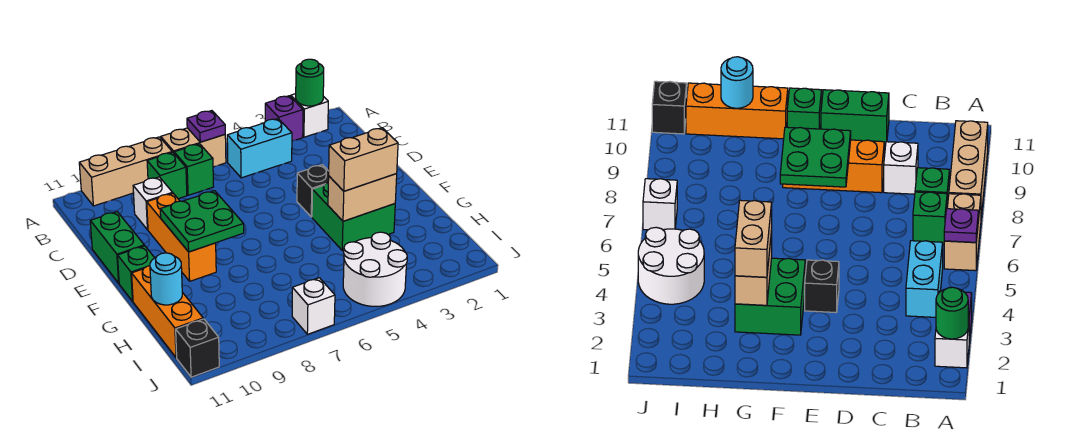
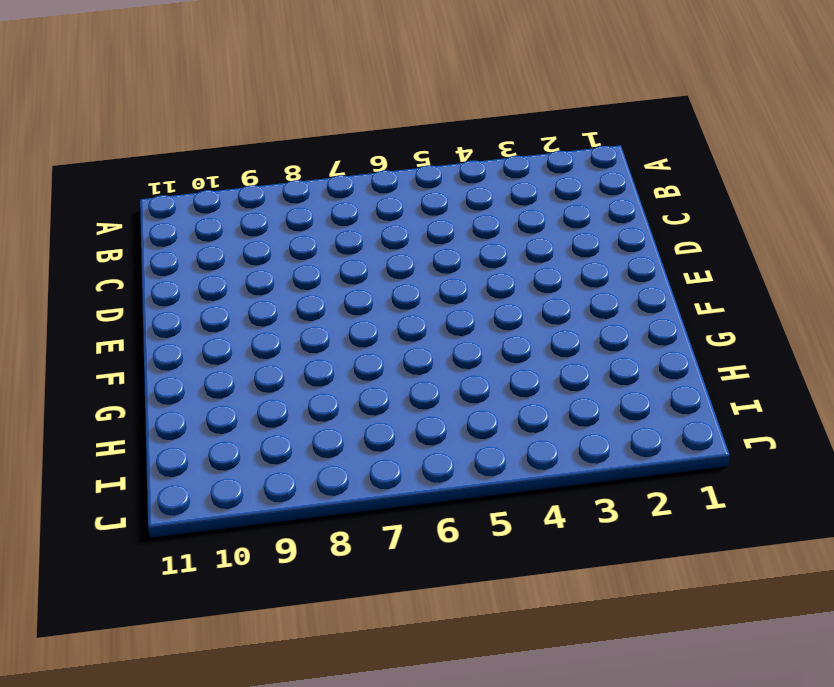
none -> white brick A2 level 1
none -> purple brick A3 level 1
none -> tan brick A6:A7 level 1

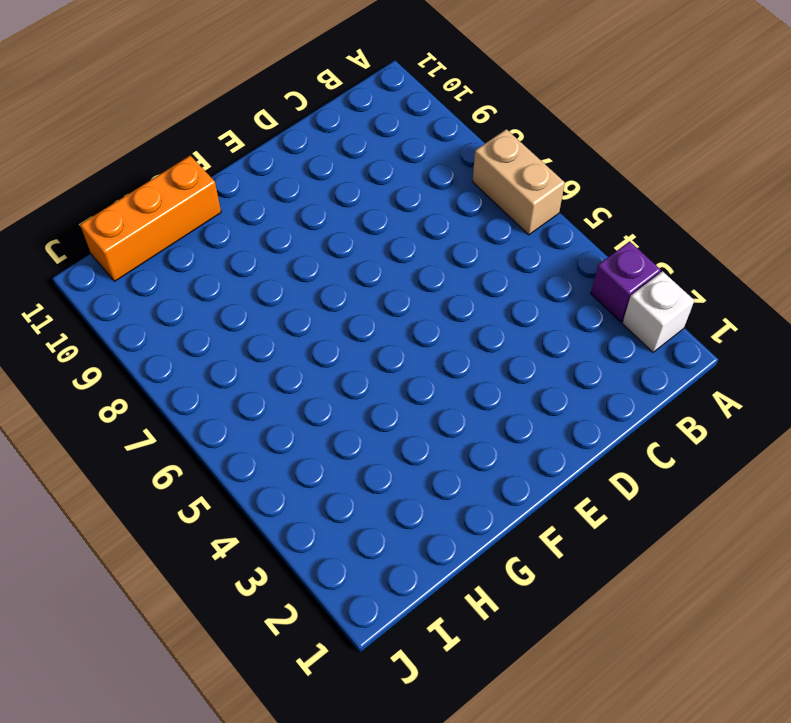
none -> tan brick A8:A10 level 1
none -> cyan brick B4:B5 level 1
none -> green brick B7 level 1

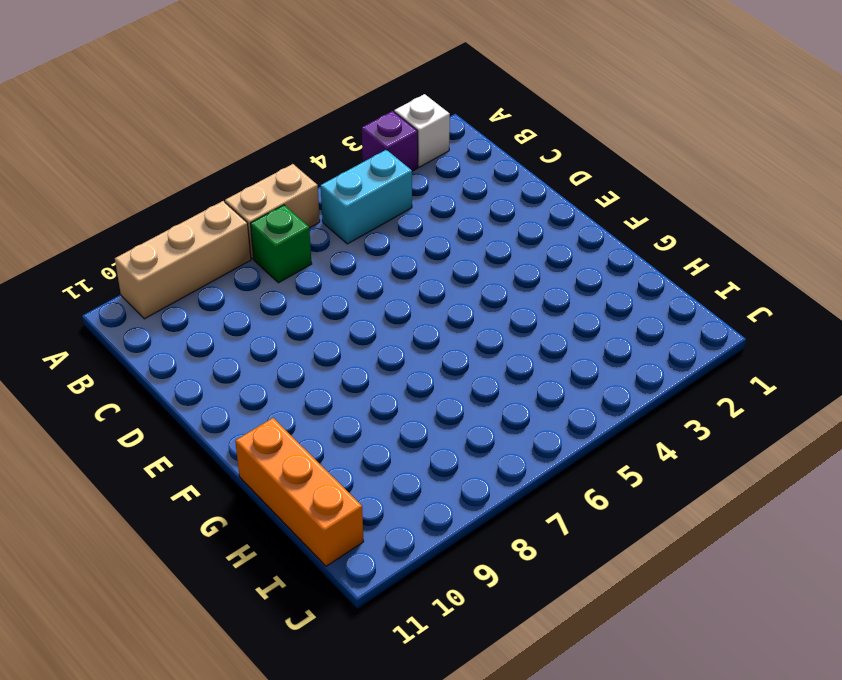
none -> green brick B8 level 1
none -> white brick C9 level 1
none -> orange brick D9:F9 level 1

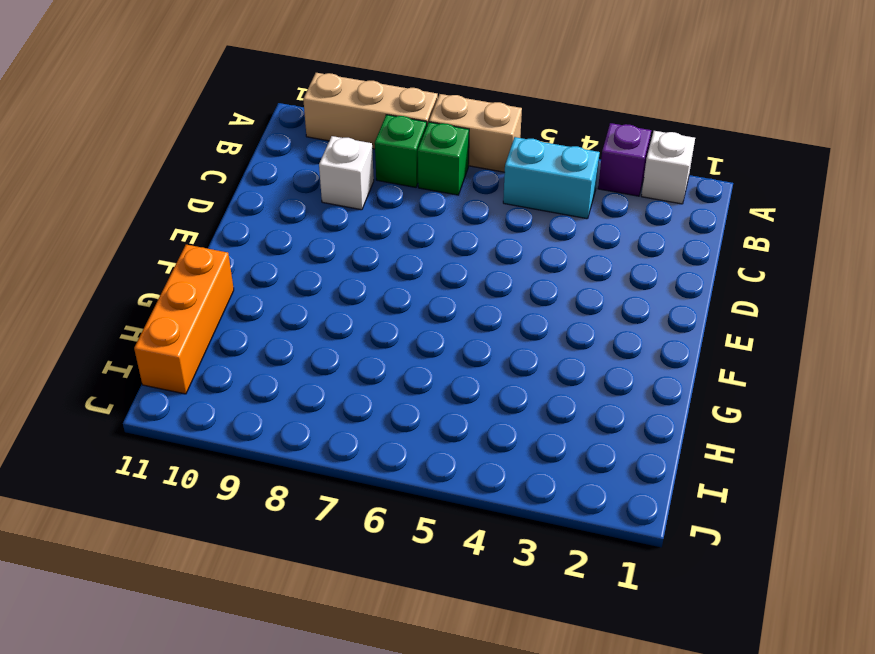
none -> orange brick D9:F9 level 1
none -> green brick D11:E11 level 1
none -> black brick E4 level 1

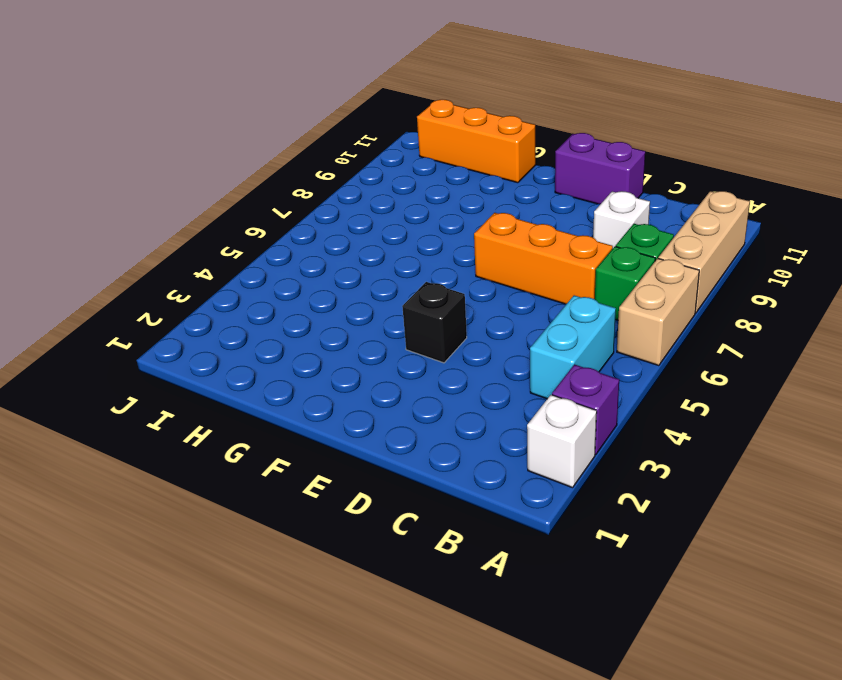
orange brick C7:E7 level 1 -> orange brick D9:F9 level 1
purple brick D11:E11 level 1 -> green brick D11:E11 level 1
none -> green brick F3:G4 level 1
none -> green brick F11 level 1
none -> white round brick I4:J5 level 1

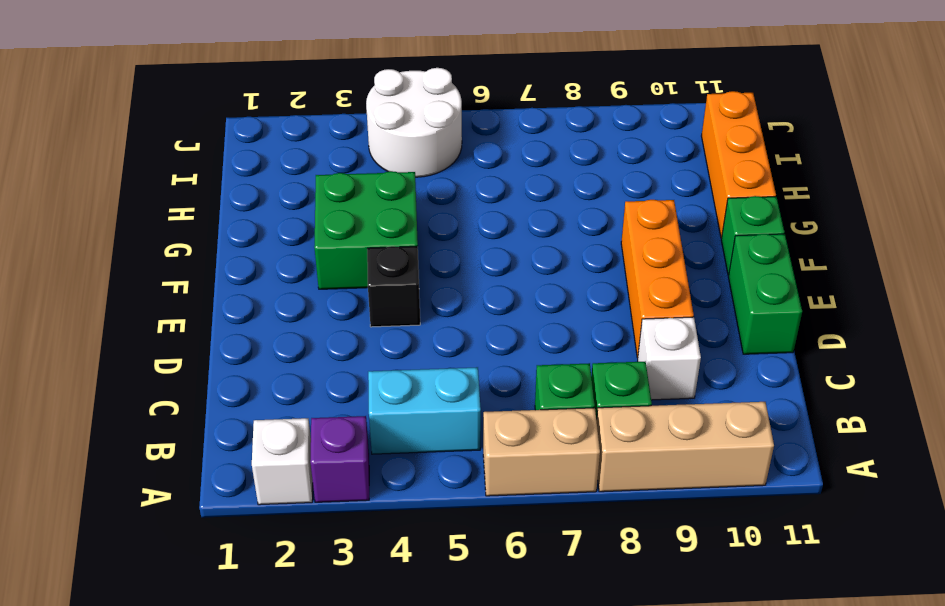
none -> white brick J7 level 1
none -> black brick J11 level 1
none -> green round brick A2 level 2

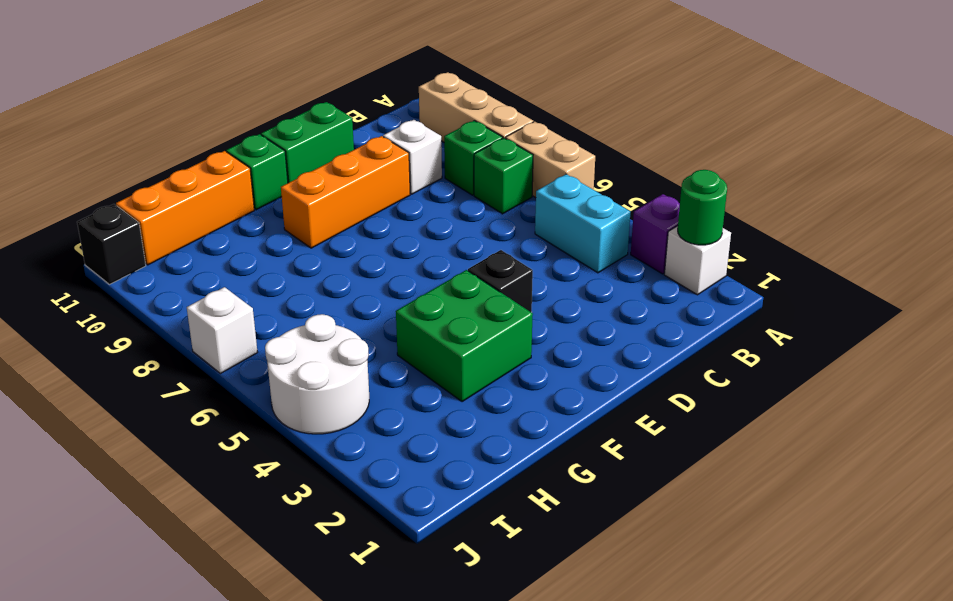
none -> purple plate A6 level 2
none -> green plate E8:F9 level 2
none -> tan brick G3:G4 level 2

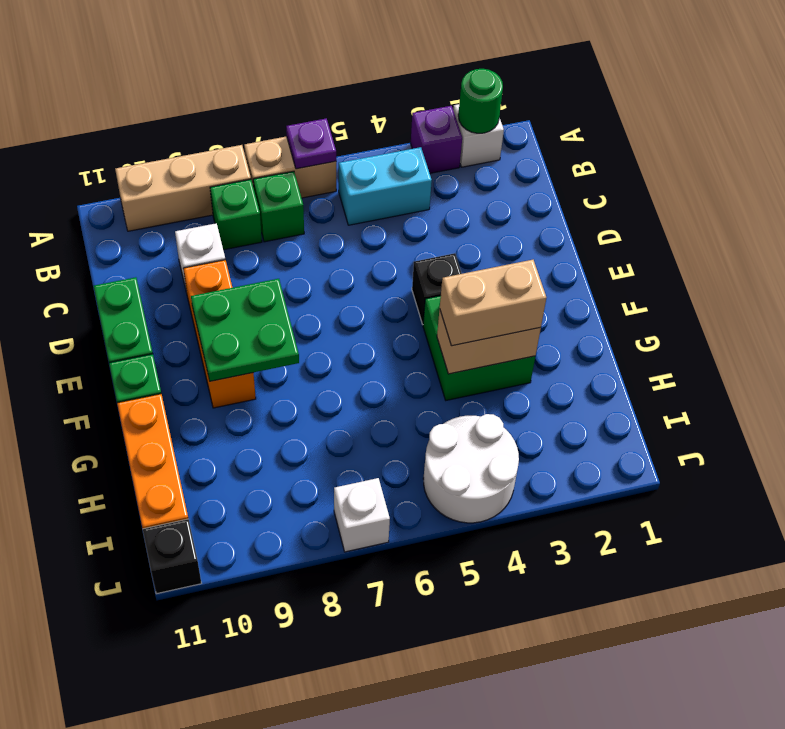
none -> cyan round brick H11 level 2

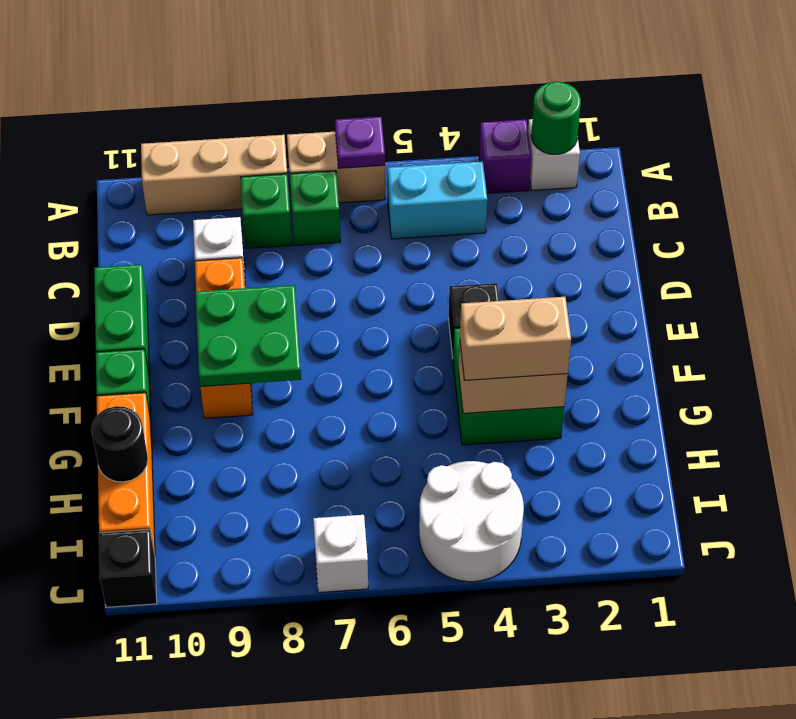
black round brick H11 level 2 -> cyan round brick H11 level 2

